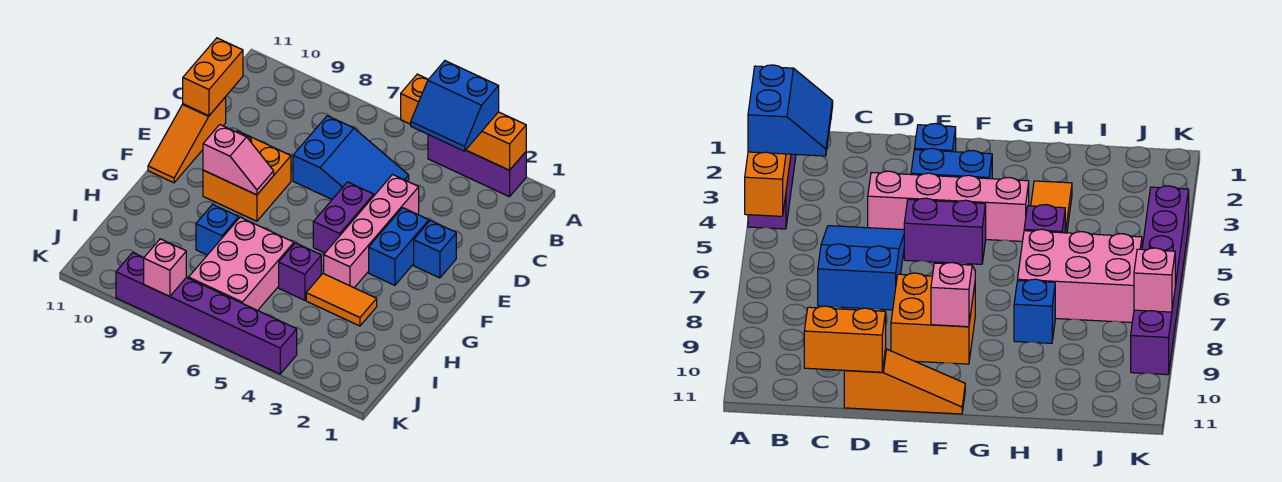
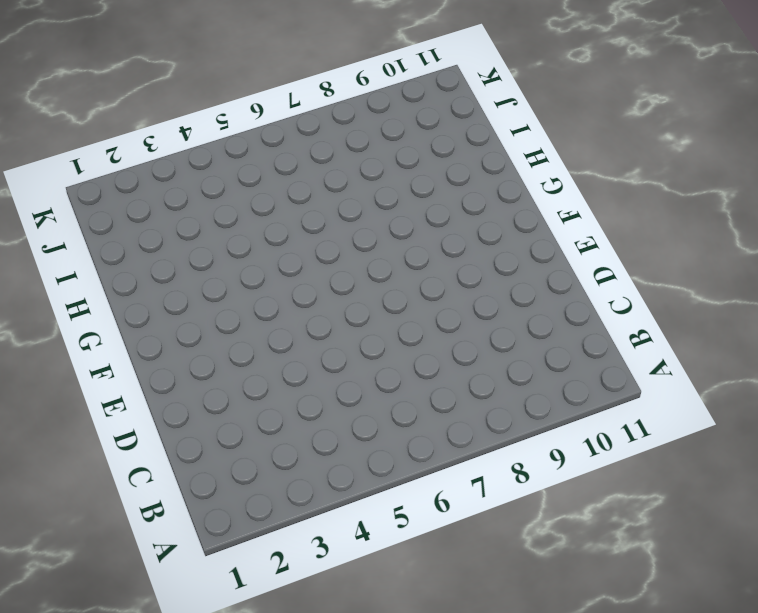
none -> purple brick A2:A4 level 1
none -> blue slope C5:D7 level 1 top 7
none -> pink brick D4:G4 level 1

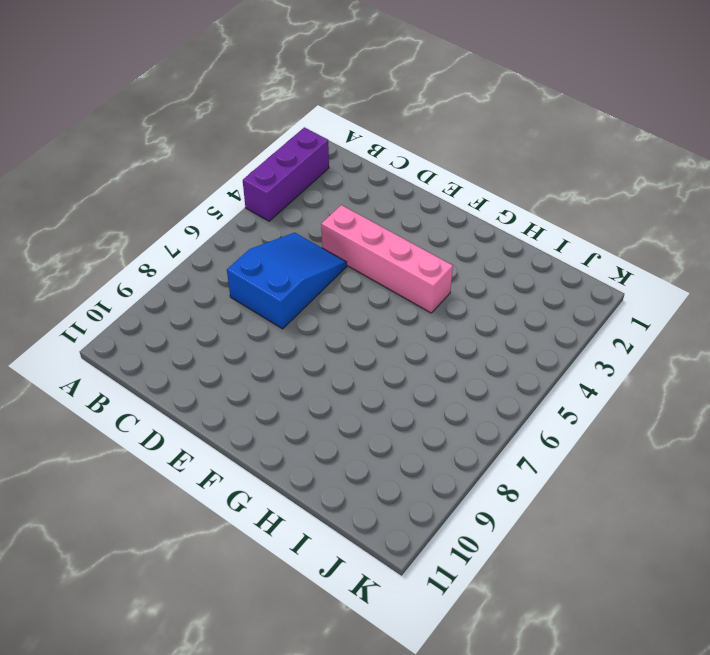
none -> orange slope D11:F11 level 1 top D
none -> blue brick E2 level 1
none -> blue brick E3:F3 level 1

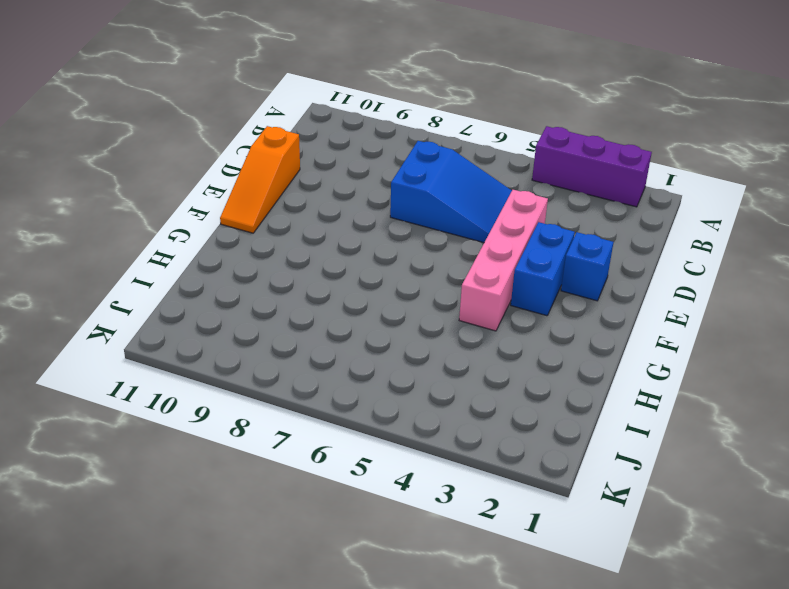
none -> purple brick E5:F5 level 1
none -> orange brick E8:F9 level 1
none -> orange tile H3:H4 level 1

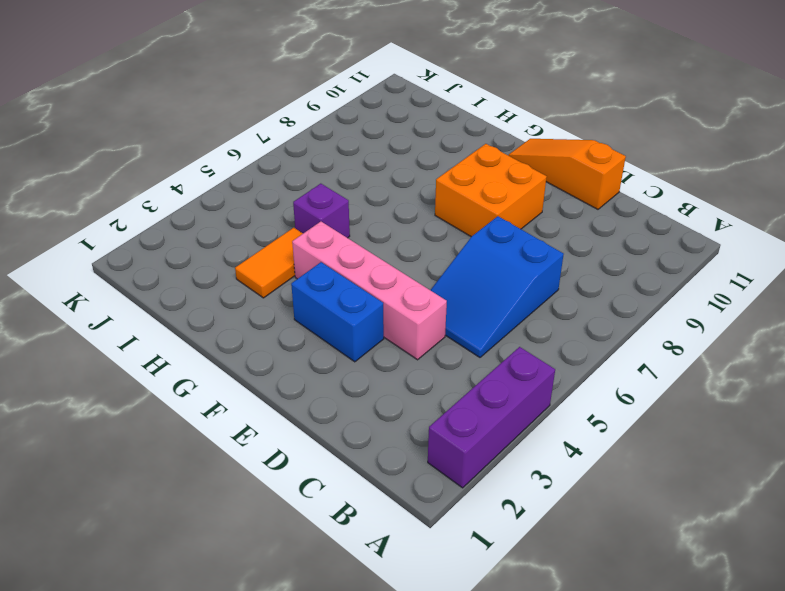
none -> blue brick E2 level 1
none -> purple brick E5:F5 level 1
none -> pink brick H6:J7 level 1

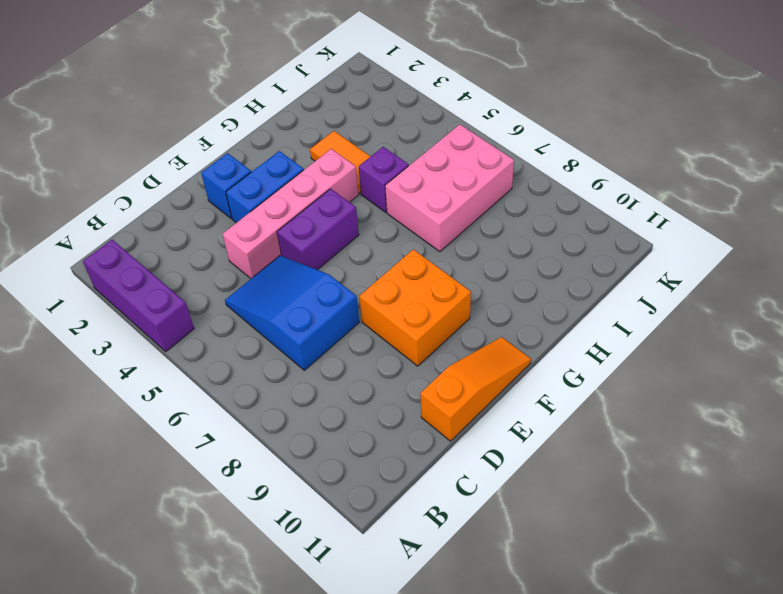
none -> blue brick H8 level 1
none -> purple brick K4:K9 level 1
none -> orange brick A2:A5 level 2

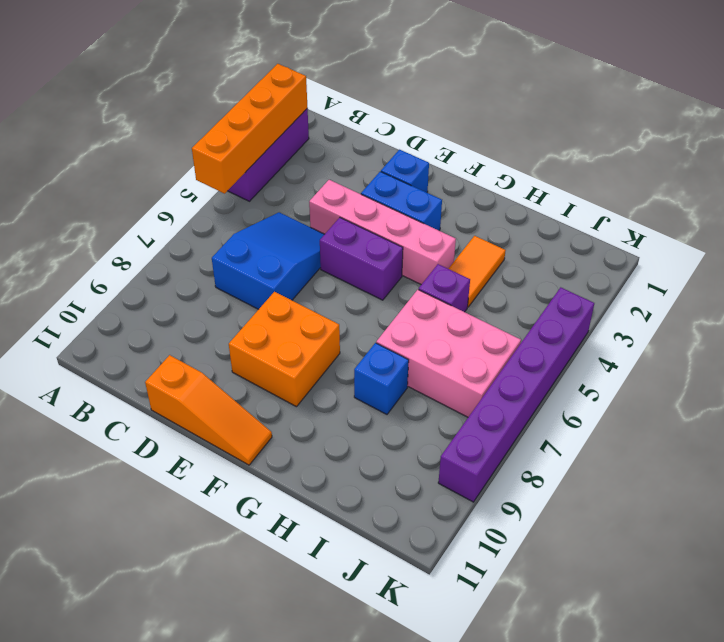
none -> orange brick C11:D11 level 2
none -> pink slope F8:F9 level 2 top 9
none -> pink brick K8 level 2

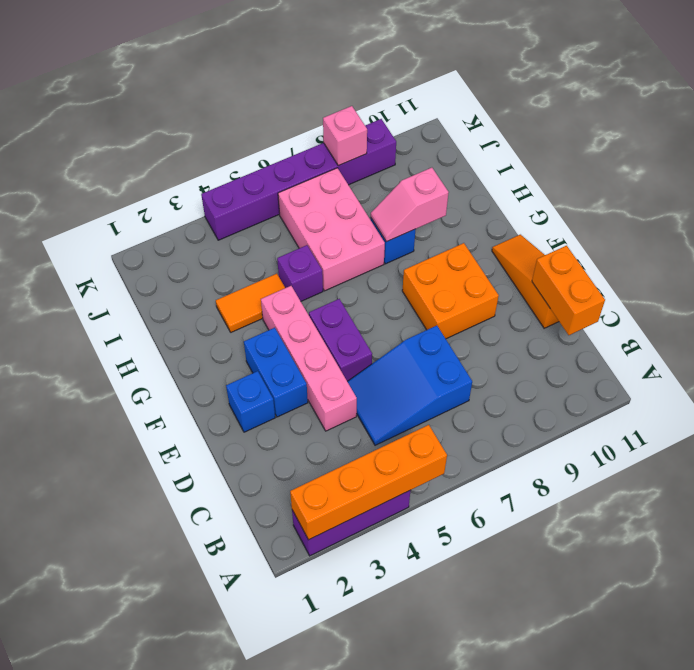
pink slope H8:H9 level 2 top 9 -> pink slope F8:F9 level 2 top 9
none -> blue slope A3:B4 level 3 top A

